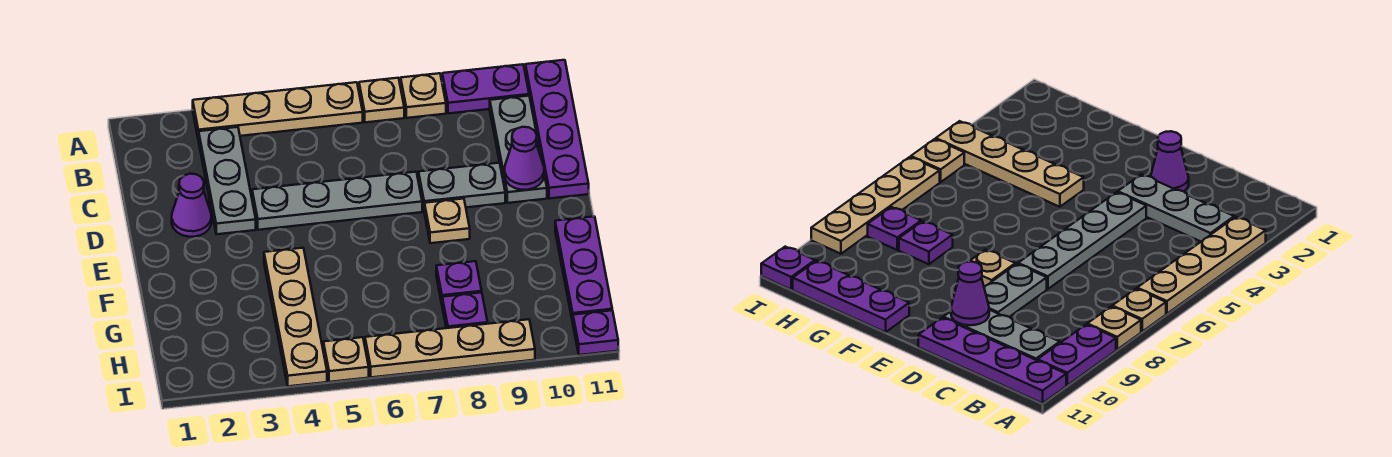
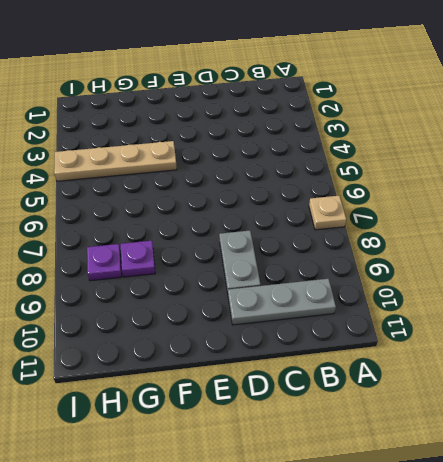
none -> tan plate A3:A6 level 1
none -> tan plate A8 level 1
none -> purple plate A9:A10 level 1

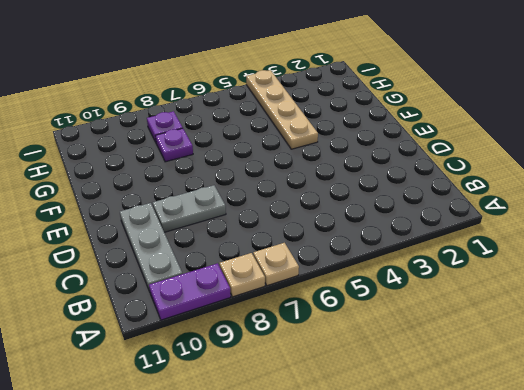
none -> tan plate A3:A6 level 1
none -> purple plate A11:D11 level 1
none -> grey plate B3:D3 level 1

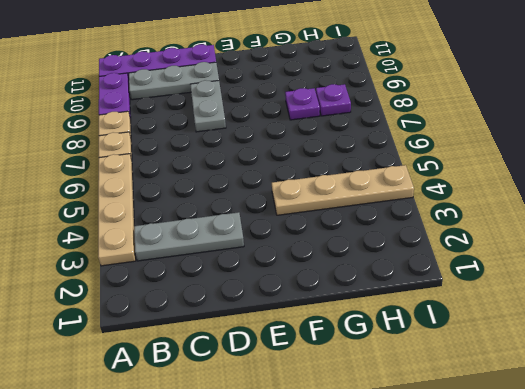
none -> purple cone D2 level 1
none -> grey plate D4:D7 level 1
none -> tan plate E8 level 1

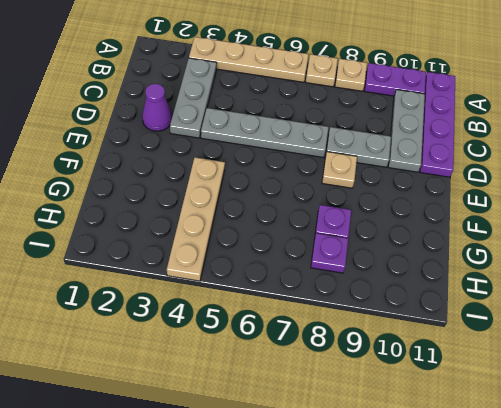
none -> purple plate F11:H11 level 1
none -> tan plate I5 level 1
none -> tan plate I6:I9 level 1

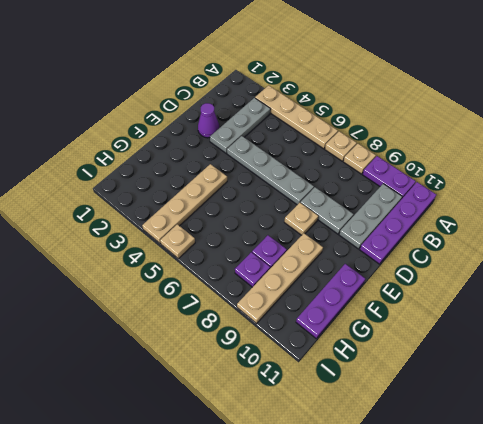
tan plate F9:I9 level 1 -> tan plate I6:I9 level 1
none -> purple plate I11 level 1
none -> purple cone D10 level 2

